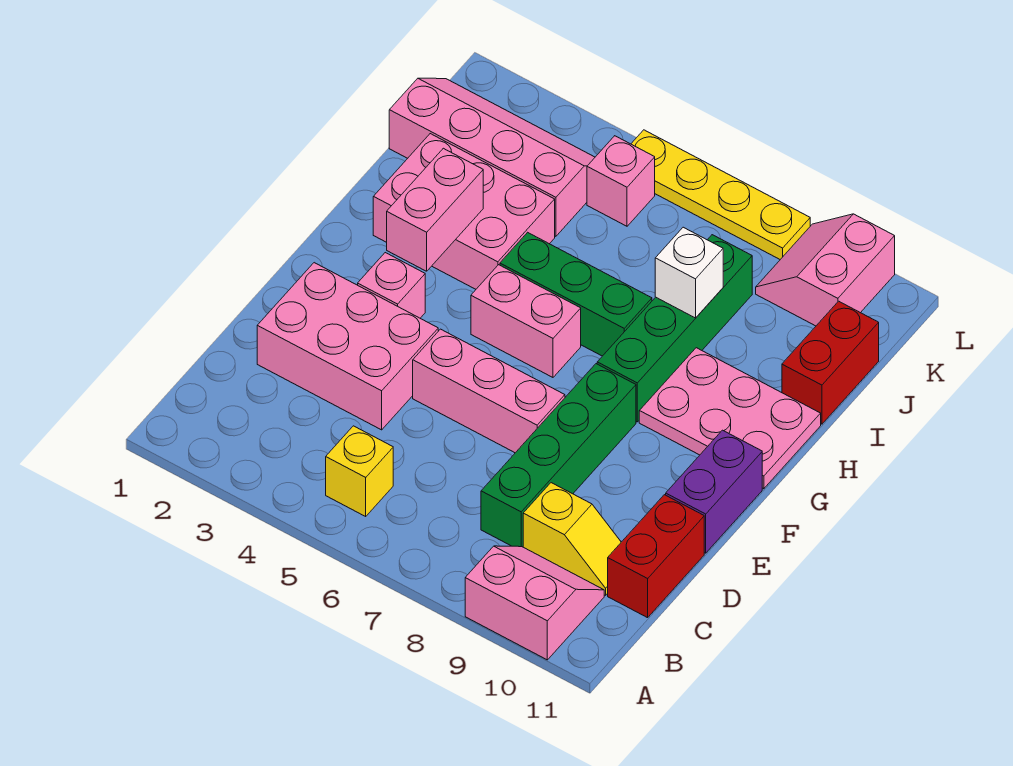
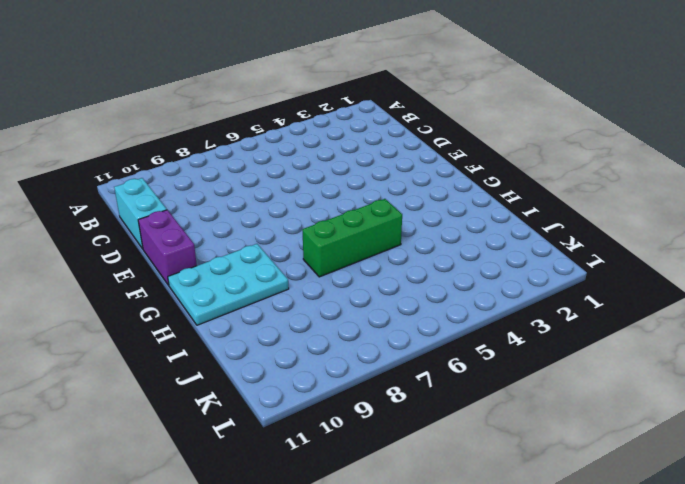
cyan brick C11:D11 level 1 -> red brick C11:D11 level 1
cyan plate G9:H11 level 1 -> pink plate G9:H11 level 1
none -> pink slope A9:B10 level 1 top A
none -> yellow brick B5 level 1
none -> green brick C8:F8 level 1

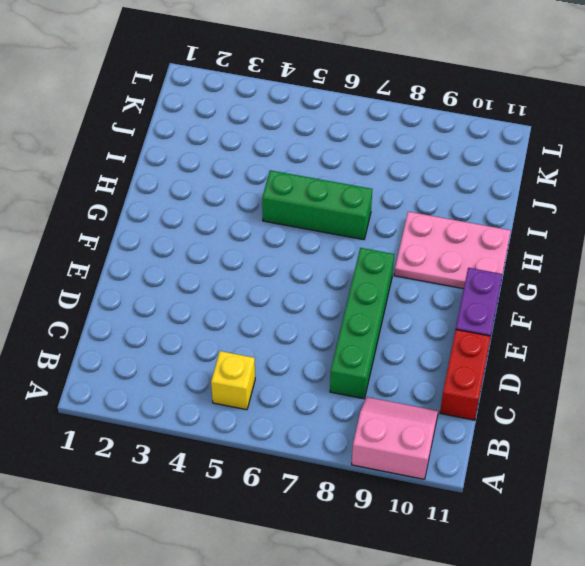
none -> yellow slope C9:C10 level 1 top 9
none -> pink brick D2:E4 level 1
none -> pink brick E5:E7 level 1

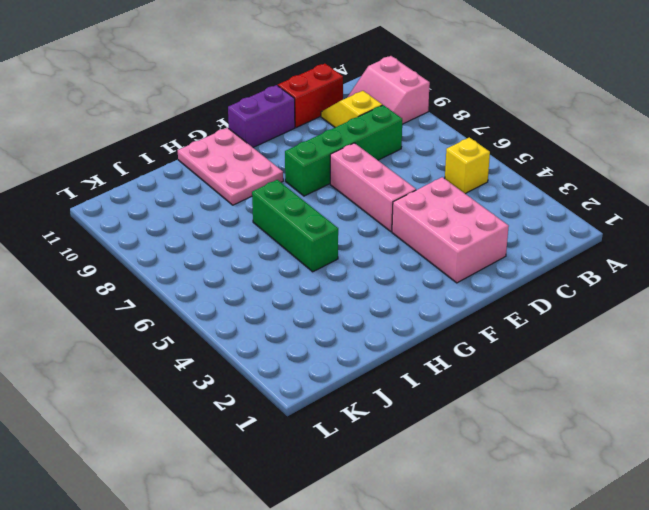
none -> pink brick F3 level 1
none -> pink brick G5:G6 level 1
none -> green brick G8:J8 level 1

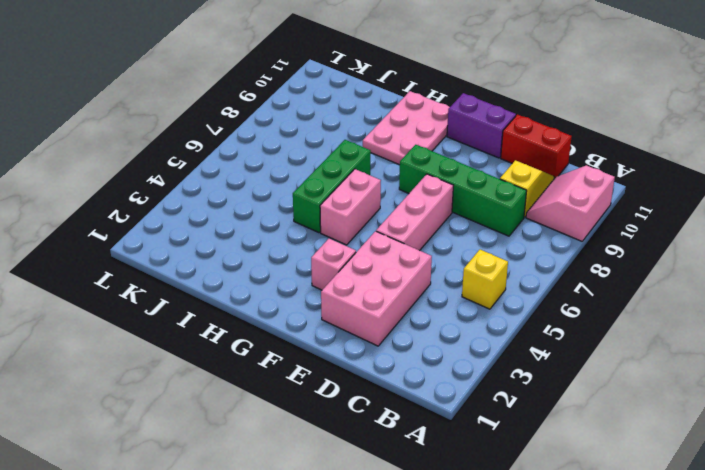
none -> green brick G8:J8 level 1
none -> pink brick H2:I4 level 1
none -> red brick I11:J11 level 1

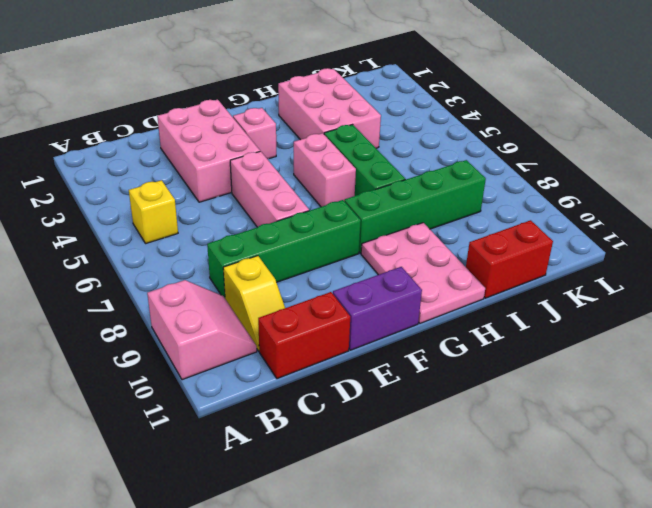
none -> pink slope J1:K4 level 1 top J
none -> pink brick K5 level 1
none -> pink slope K9:L10 level 1 top 10

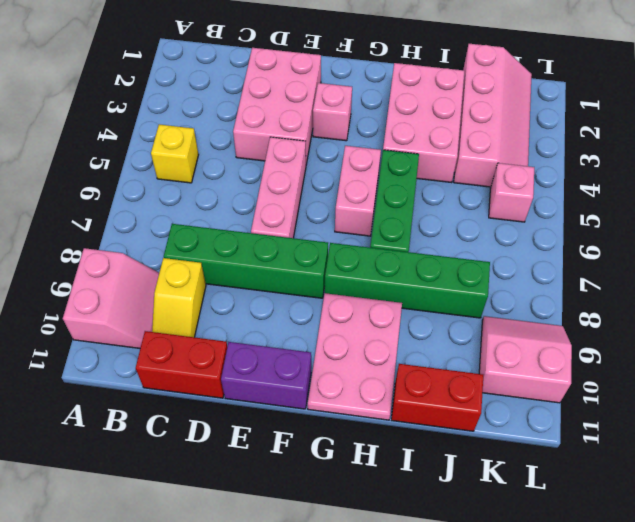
none -> yellow plate L5:L8 level 1
none -> pink brick G3:H3 level 2
none -> white brick I8 level 2

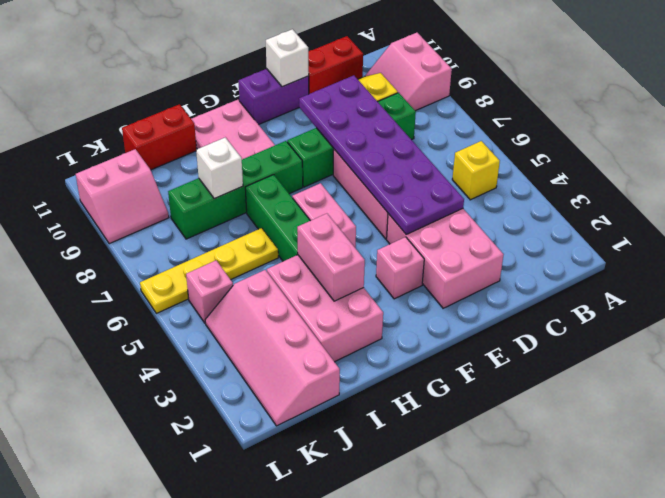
purple plate D4:E9 level 2 -> none
white brick E11 level 2 -> none
pink brick H3:H4 level 2 -> pink brick G3:H3 level 2
yellow plate I6:L6 level 1 -> yellow plate L5:L8 level 1

